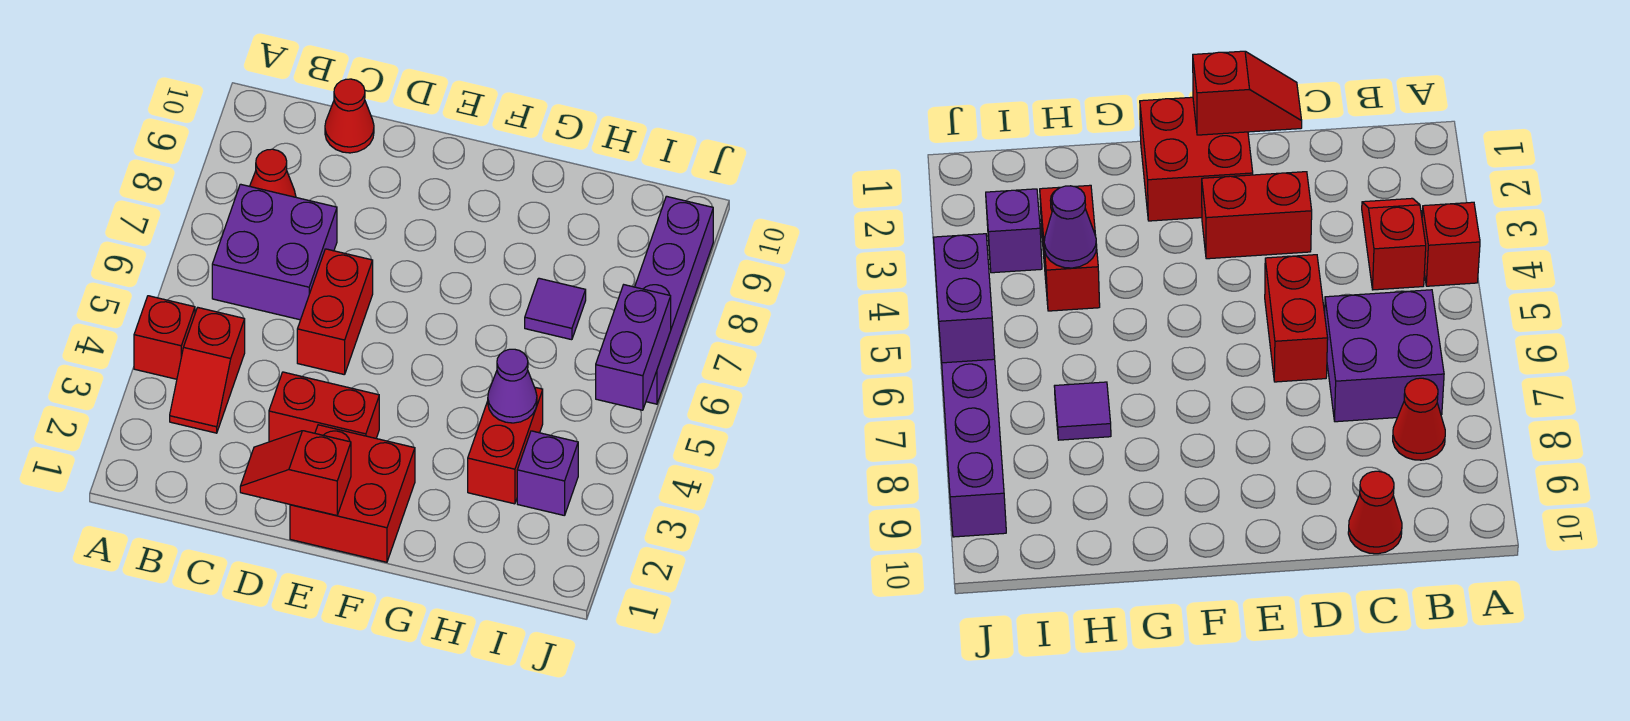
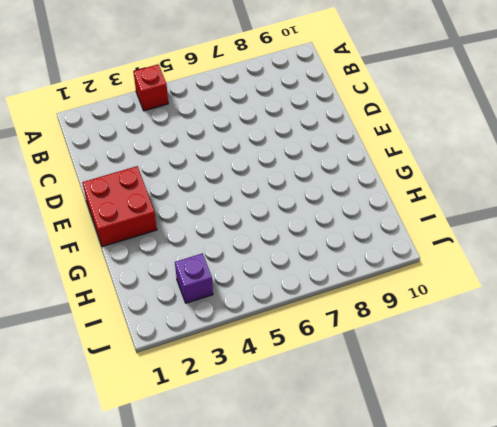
none -> red slope B3:B4 level 1 top 4
none -> purple brick B6:C7 level 1
none -> red cone B8 level 1

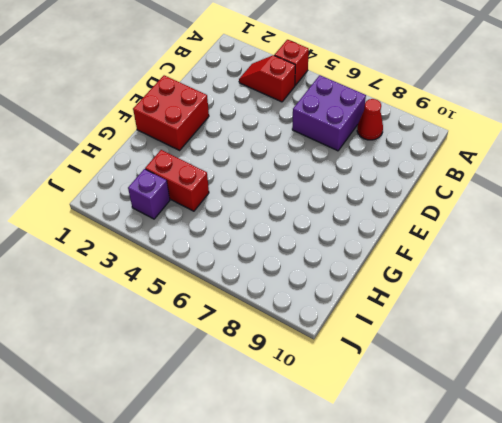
none -> red cone C10 level 1
none -> red brick D3:E3 level 1
none -> red brick D5:D6 level 1

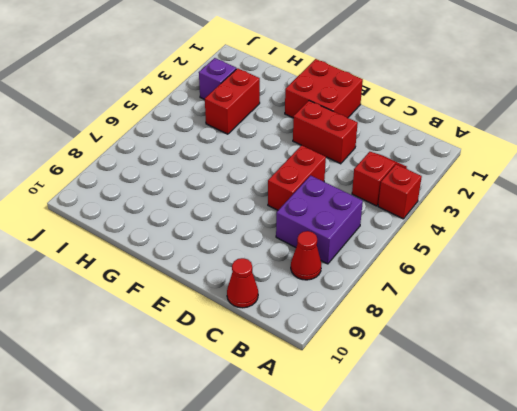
none -> purple tile H7 level 1
none -> purple brick J6:J9 level 1
none -> red slope D1:E1 level 2 top E

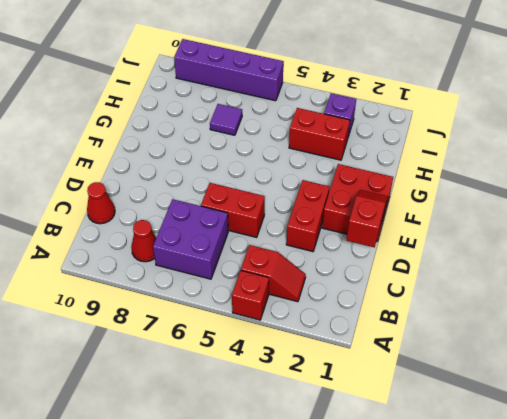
red slope D1:E1 level 2 top D -> red slope D1:E1 level 2 top E
none -> purple cone H4 level 2
none -> purple brick J5:J6 level 2

